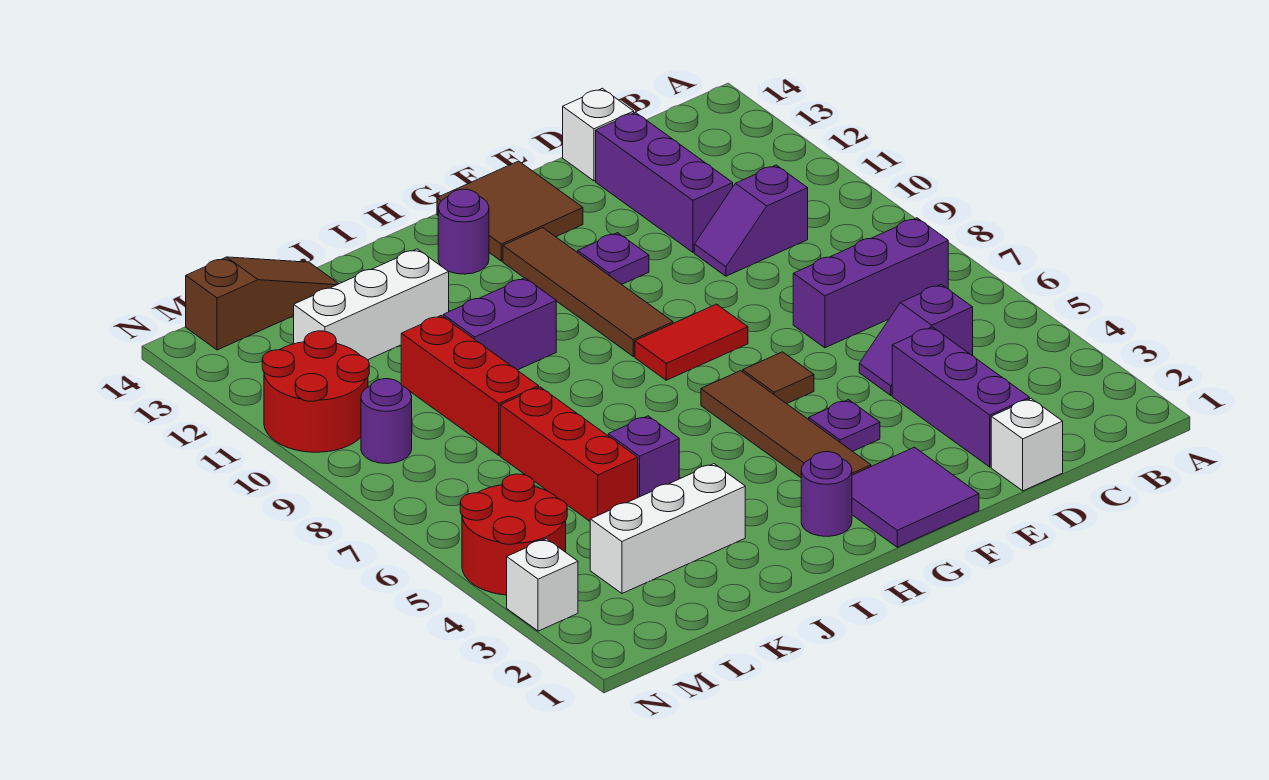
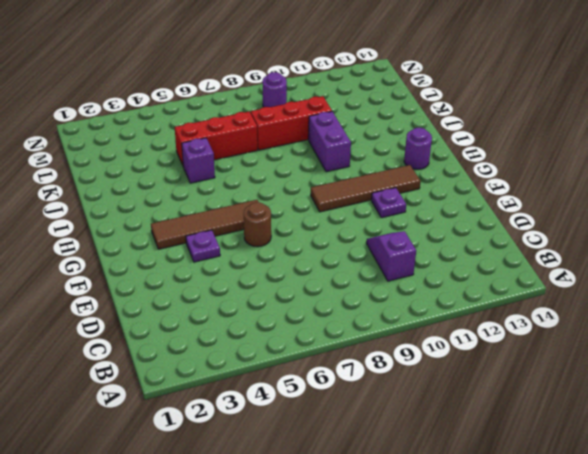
brown round brick F6 level 1 -> brown tile F6 level 1
none -> purple brick B7:D7 level 1
none -> purple slope C5:D5 level 1 top C
none -> white brick D1 level 1

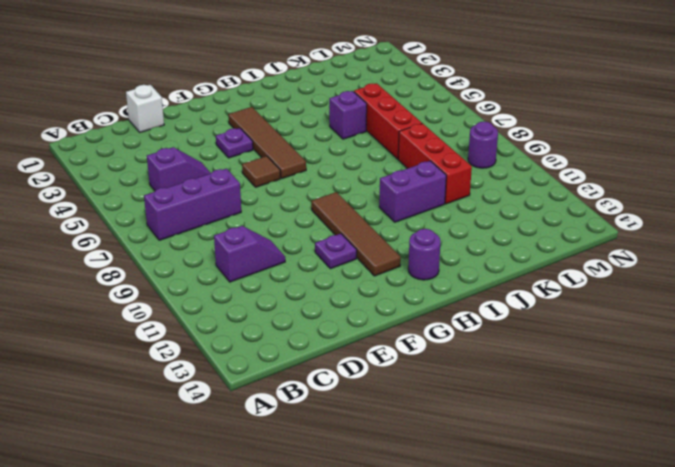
none -> purple brick D2:D4 level 1
none -> purple brick D11:D13 level 1
none -> white brick D14 level 1

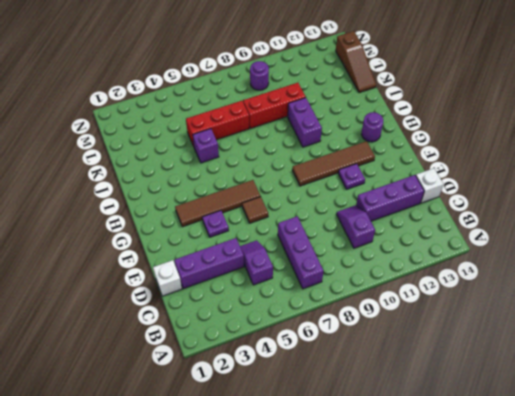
none -> purple tile F1:G2 level 1
none -> red tile F8:G8 level 1
none -> brown tile F13:G14 level 1

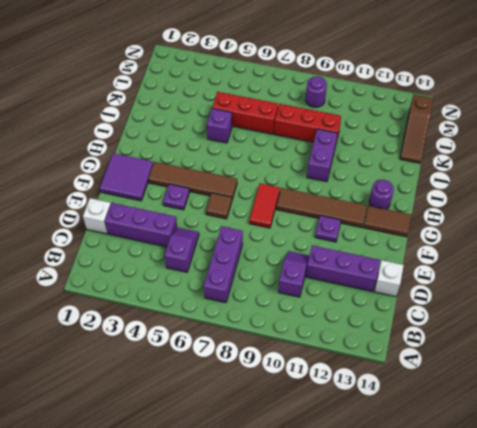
brown tile G13:G14 level 1 -> brown tile F13:G14 level 1
none -> purple round brick H2 level 1
none -> white brick J3:L3 level 1
none -> white brick J12:L12 level 1

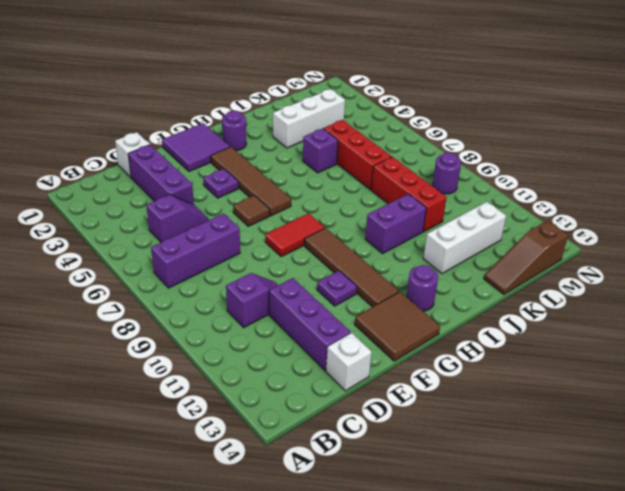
none -> red round brick M4:N5 level 1
none -> red round brick M10:N11 level 1
none -> white brick N3 level 1

